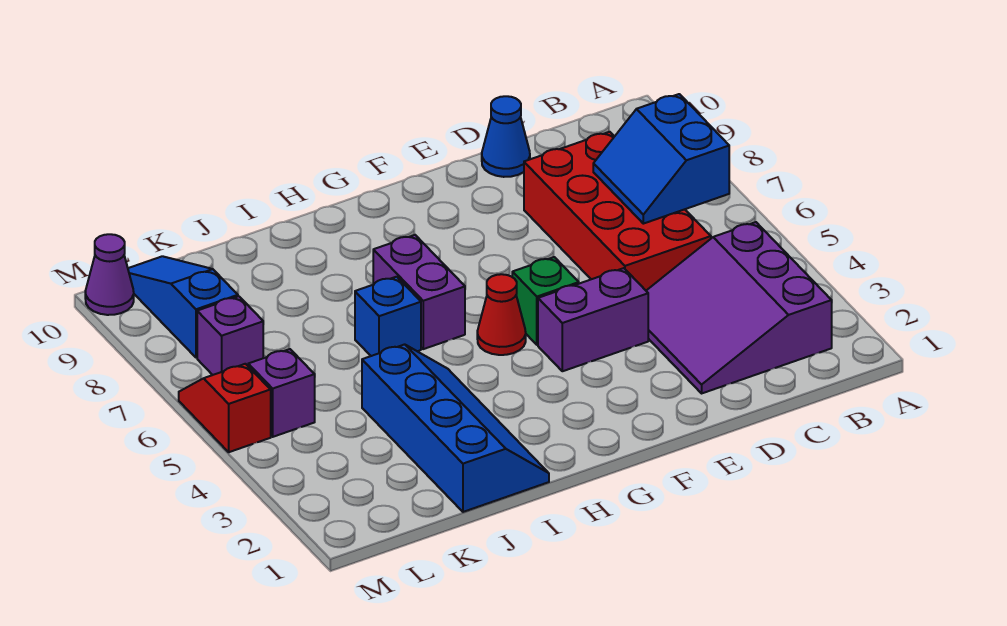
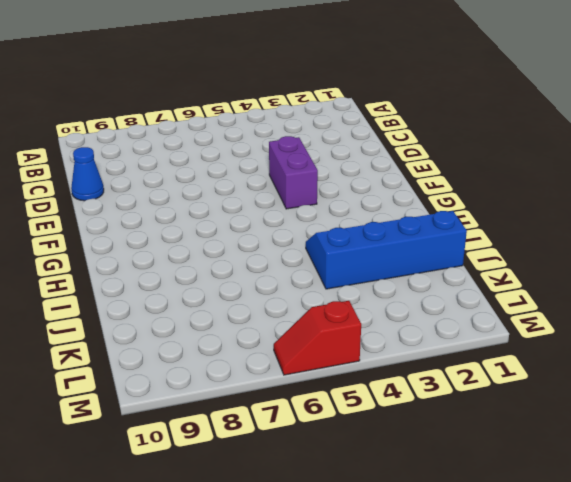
none -> purple slope B2:D4 level 1 top B
none -> red brick C5:D8 level 1
none -> green brick F5 level 1

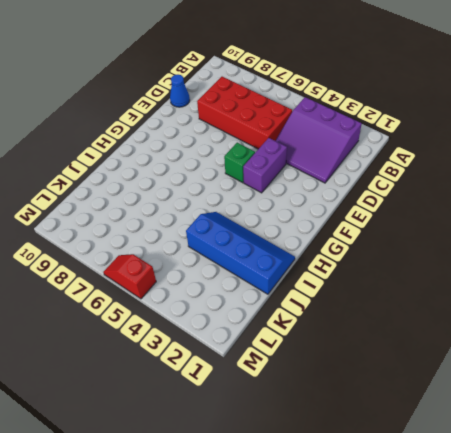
none -> red cone G5 level 1
none -> purple brick H6:H7 level 1
none -> blue brick I6 level 1

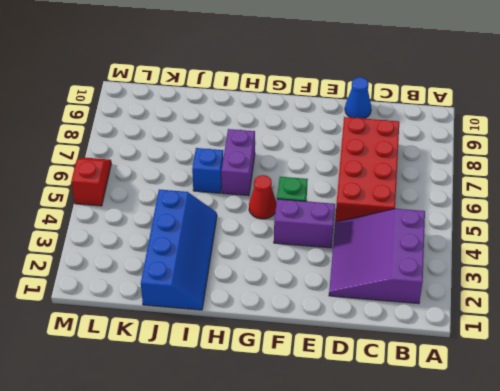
none -> purple brick L5 level 1
none -> purple brick L7 level 1
none -> blue slope L8:L10 level 1 top 8

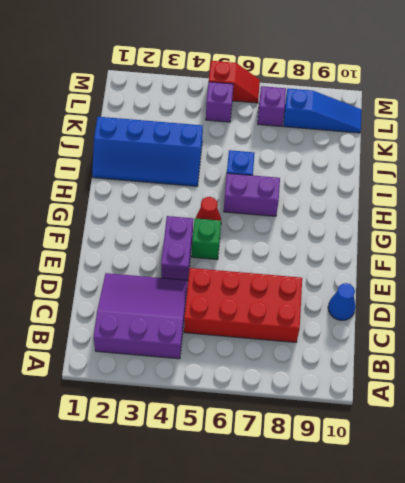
none -> purple cone M10 level 1
none -> blue slope B6:C7 level 2 top B

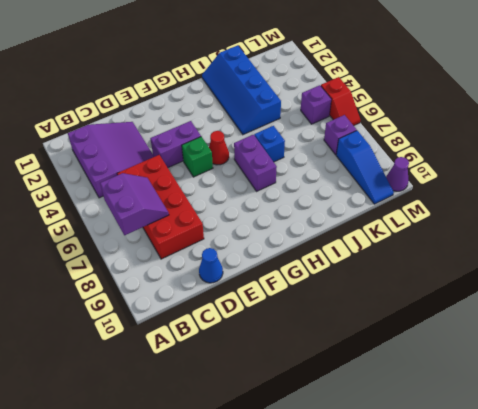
purple slope B6:C7 level 2 top B -> blue slope B6:C7 level 2 top B

